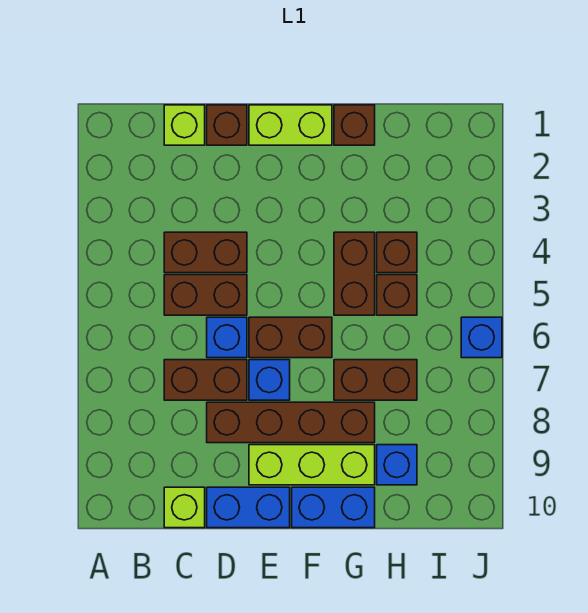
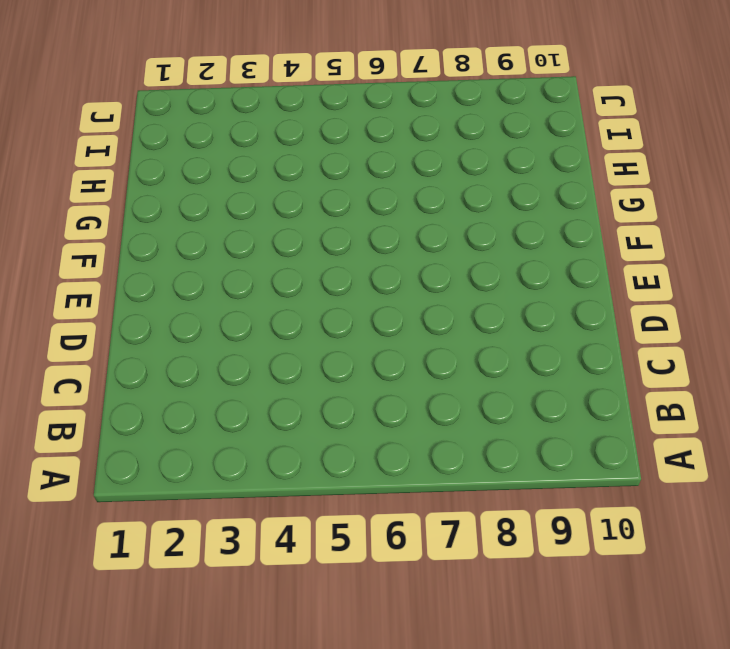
none -> lime brick C1 level 1
none -> brown brick C4:D4 level 1
none -> brown brick C5:D5 level 1

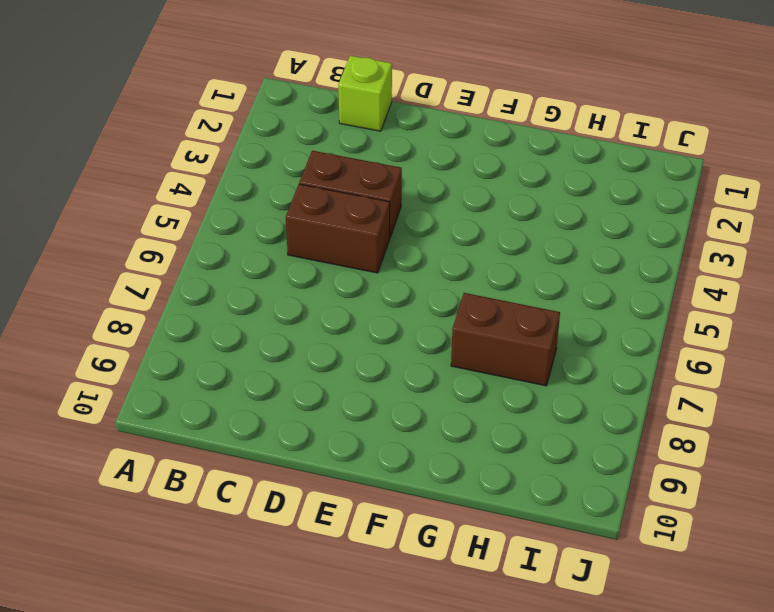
none -> brown brick C7:D7 level 1
none -> lime brick C10 level 1
none -> brown brick D1 level 1

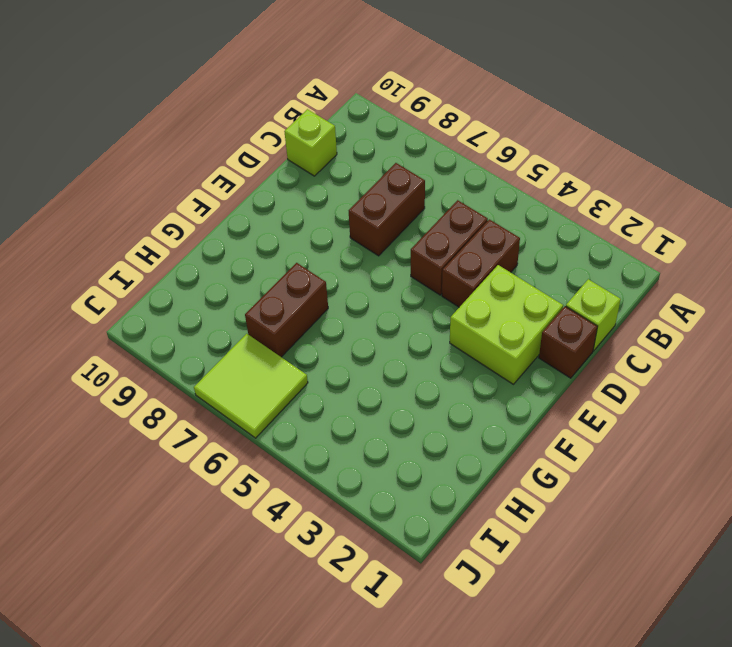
lime brick D2:E3 level 1 -> none
lime tile I6:J7 level 1 -> blue brick J6 level 1
none -> blue brick D6 level 1
none -> brown brick D8:G8 level 1
none -> blue brick D10:E10 level 1

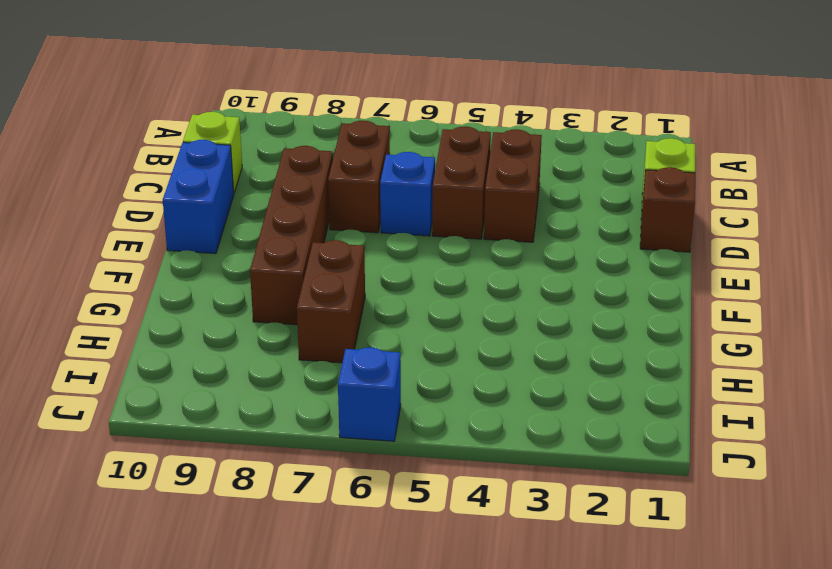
none -> lime brick E1:F1 level 1
none -> brown brick E6:F6 level 1
none -> blue brick E7 level 1

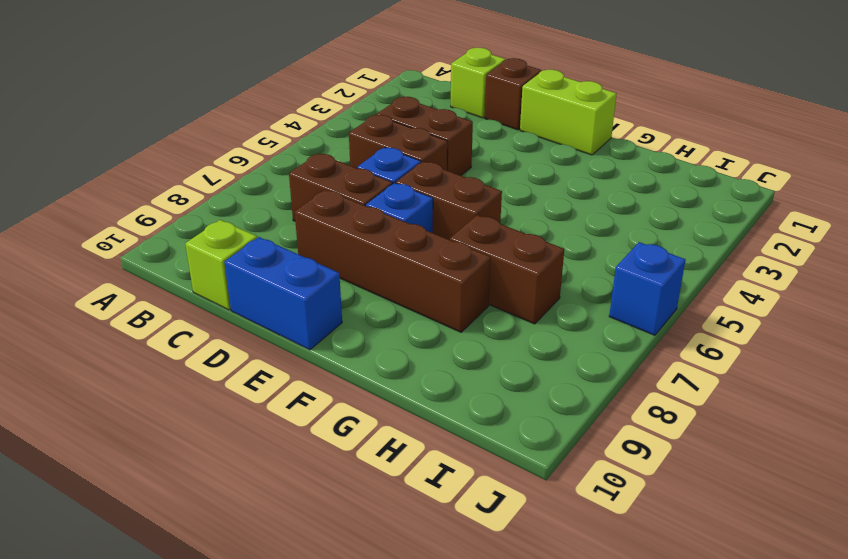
none -> lime brick E9:G9 level 1
none -> blue brick F10:G10 level 1
none -> brown brick G1 level 1

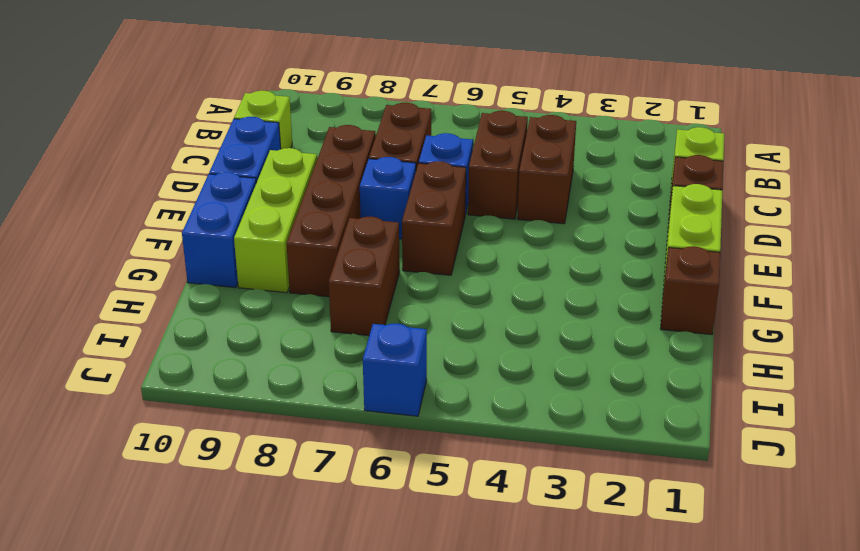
none -> brown brick G4:G5 level 1
none -> brown brick H4 level 1
none -> brown brick H5 level 1

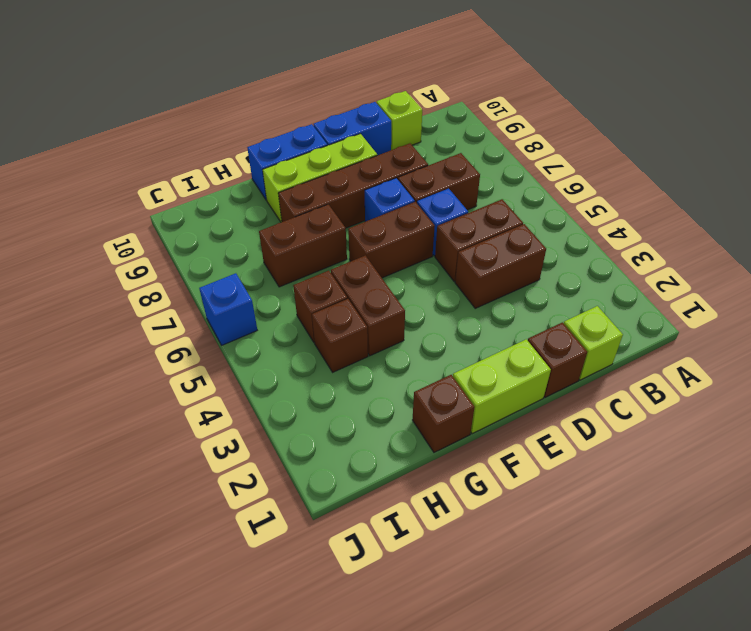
none -> blue brick H9 level 1

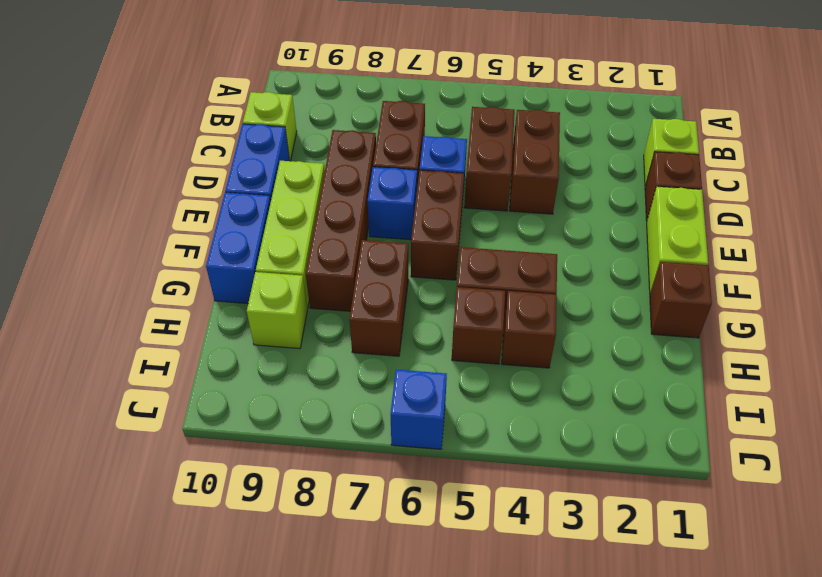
lime brick H9 level 1 -> blue brick H9 level 1

